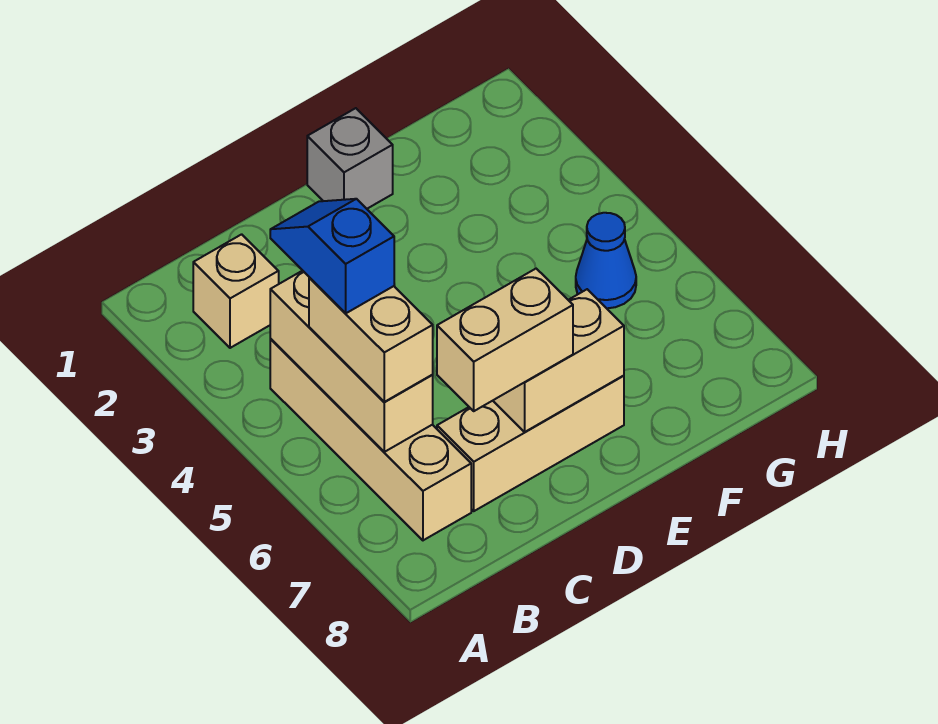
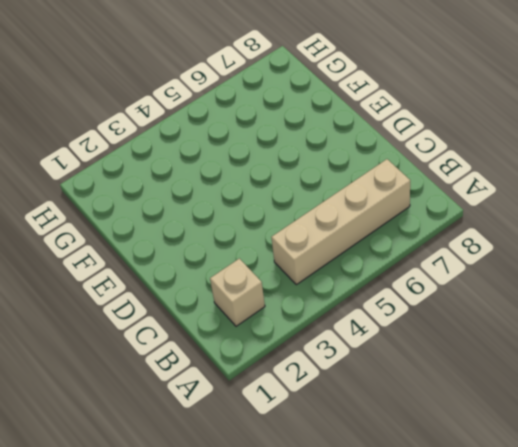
none -> tan brick C7:E7 level 1
none -> grey brick E1 level 1

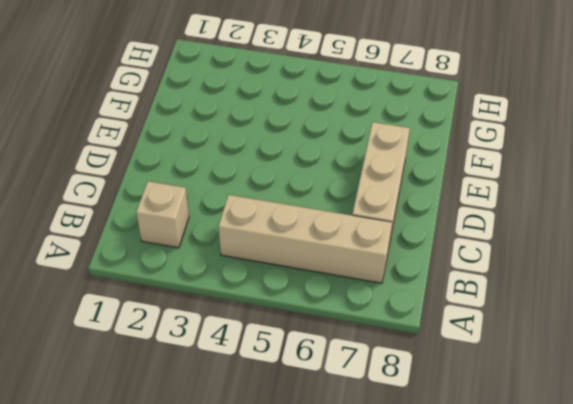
none -> grey brick E1 level 1
none -> blue cone G5 level 1

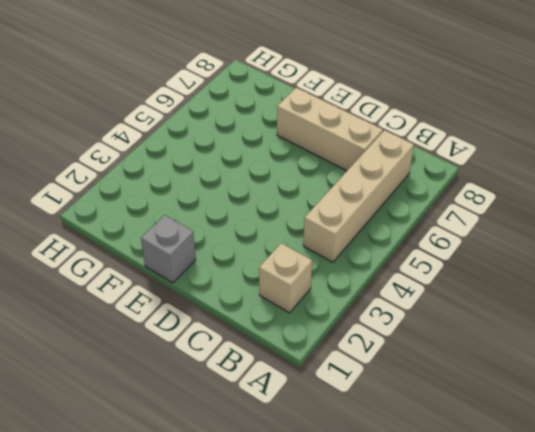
none -> blue cone G5 level 1
none -> tan brick B4:B6 level 2

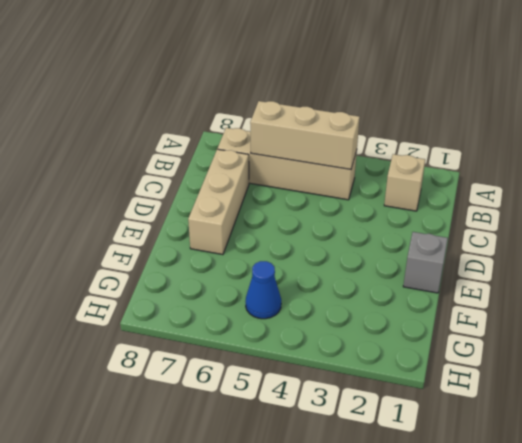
none -> tan brick D7:E7 level 2
none -> tan brick B5:B6 level 3

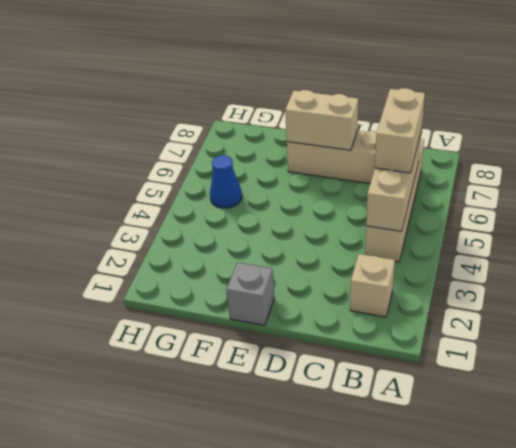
none -> tan brick C7:D7 level 3
none -> blue slope B4:B5 level 4 top 5

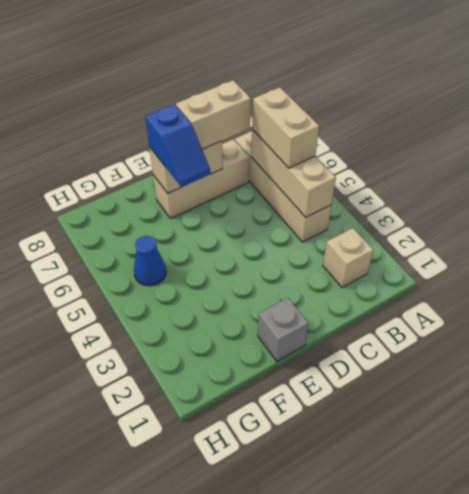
blue slope E6:E7 level 3 top 7 -> blue slope B4:B5 level 4 top 5

